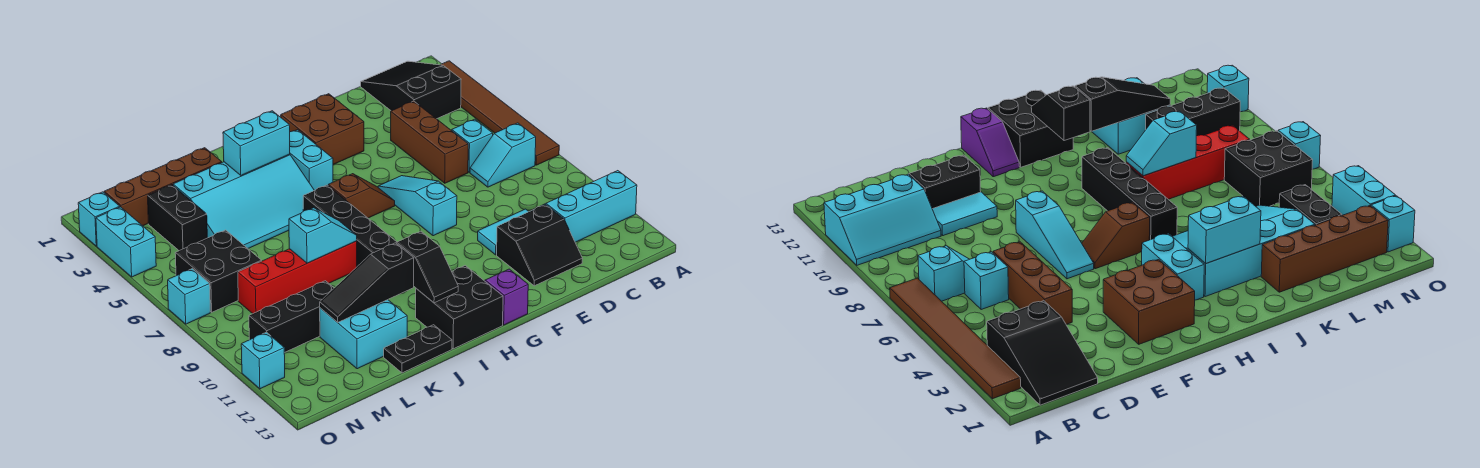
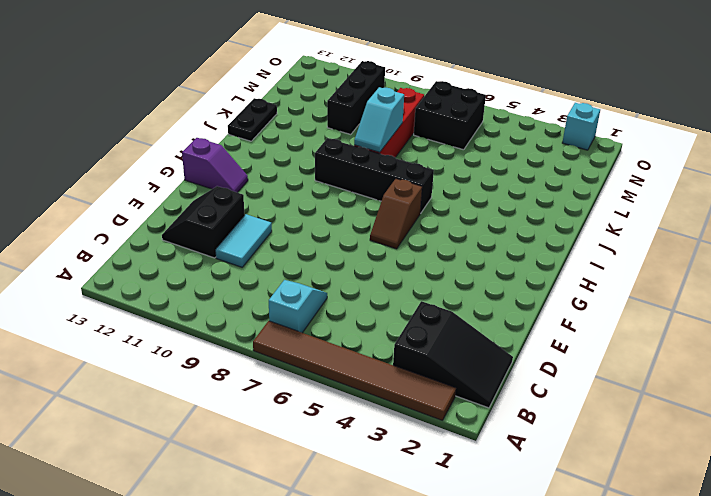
none -> cyan slope A10:C11 level 1 top 11
none -> cyan brick C6 level 1
none -> brown brick D4:D6 level 1
none -> brown brick F2:G3 level 1

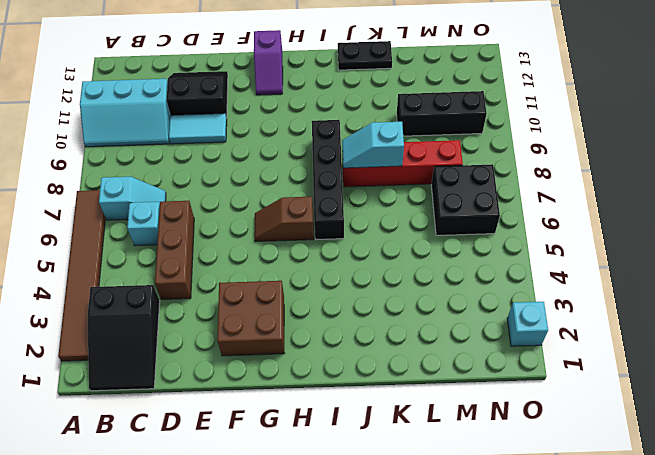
none -> cyan slope F6:F8 level 1 top 8
none -> cyan brick H3:H4 level 1
none -> black brick H12:I13 level 1
none -> cyan slope I3:L5 level 1 top 3

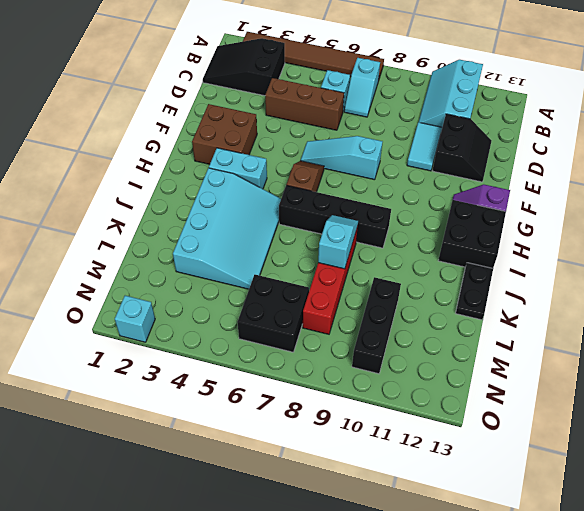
none -> brown brick K2:N2 level 1
none -> cyan brick K11:L12 level 1
none -> black brick M3:M4 level 1
none -> cyan brick O3:O4 level 1

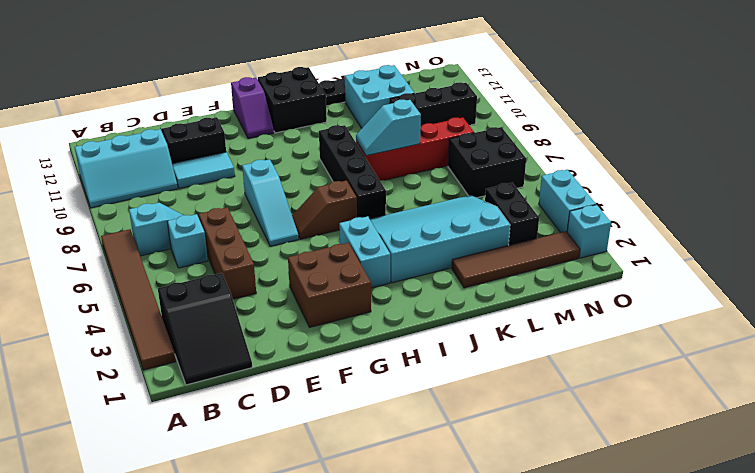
brown tile K2:N2 level 1 -> brown brick K2:N2 level 1
none -> cyan brick O7 level 1
none -> cyan brick O11 level 1
none -> cyan brick I3:J3 level 2
none -> black slope I11:I12 level 2 top 11

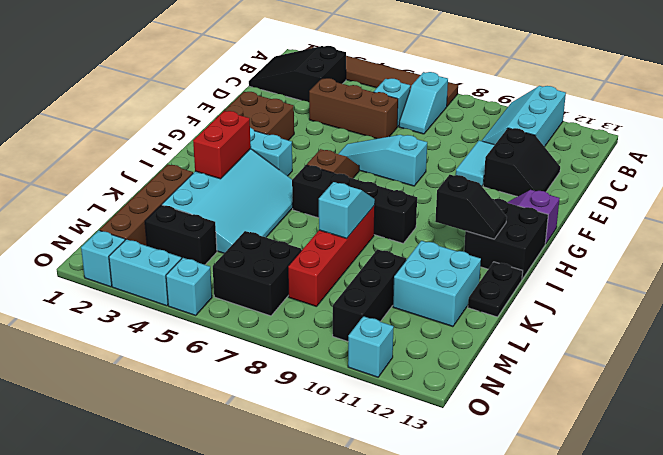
red brick I3:J3 level 2 -> cyan brick I3:J3 level 2
cyan brick O5 level 1 -> cyan brick O7 level 1
none -> black slope J11:L11 level 2 top J

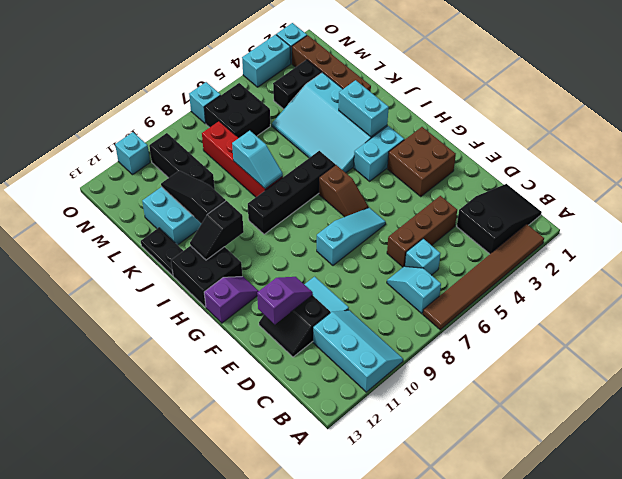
purple slope E11:E12 level 2 top 12 -> none

